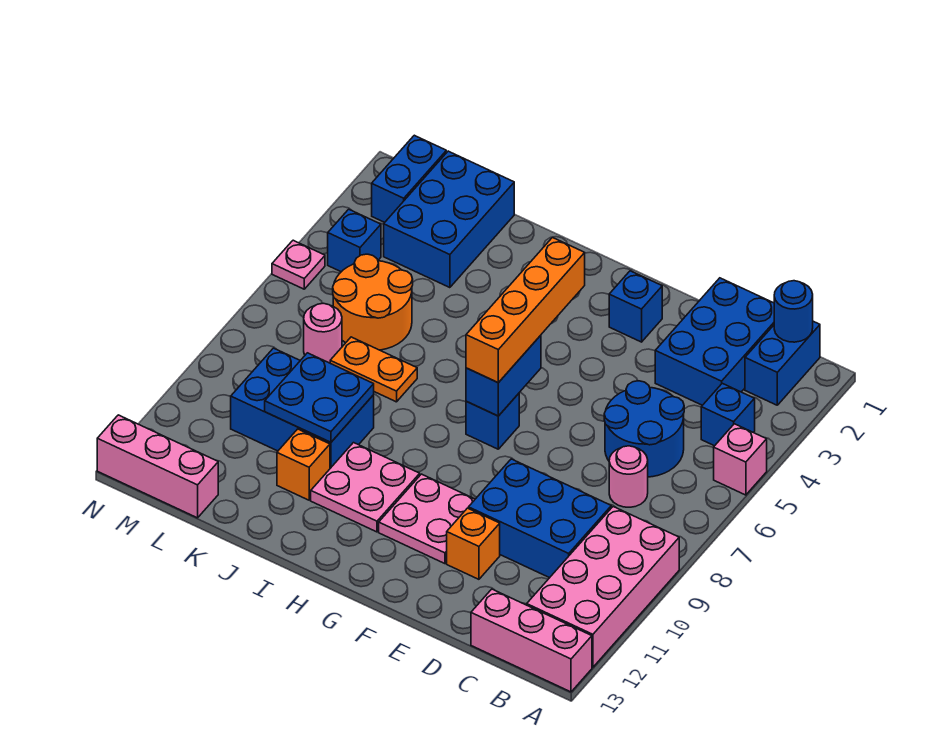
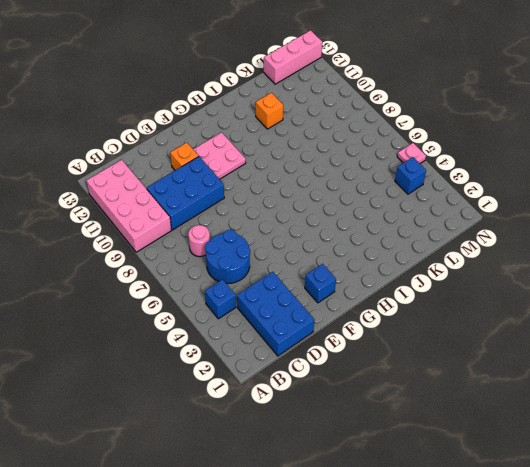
none -> pink brick A5 level 1
none -> pink brick A13:C13 level 1
none -> blue brick B1:B2 level 1

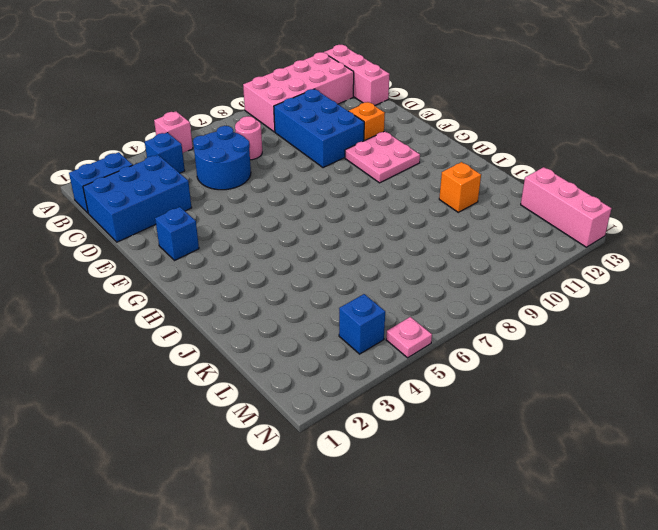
none -> blue brick G7 level 1
none -> pink plate H10:I11 level 1
none -> orange plate J7:K7 level 1

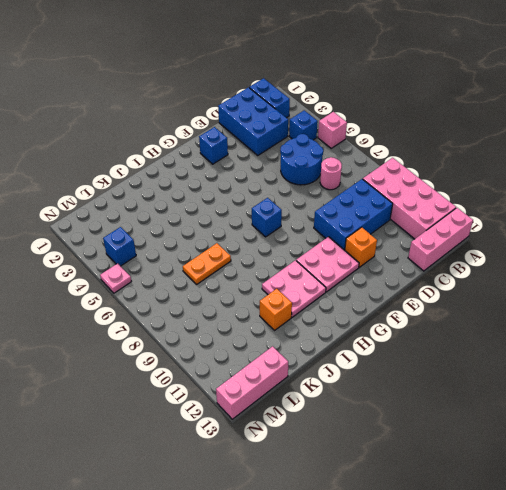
none -> blue brick J9:L10 level 1
none -> blue brick K1:L3 level 1
none -> orange round brick K5:L6 level 1

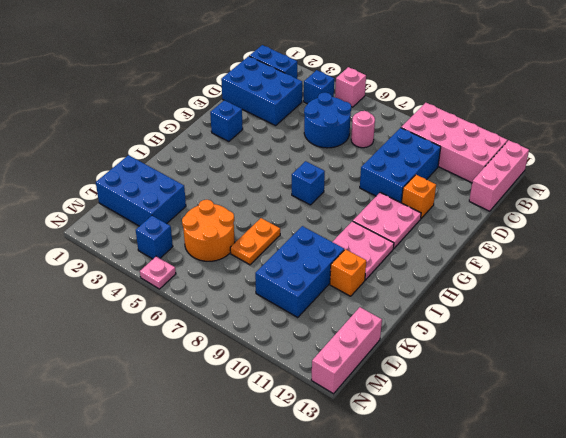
none -> pink round brick L7 level 1
none -> blue brick M1:M2 level 1
none -> blue round brick B1 level 2

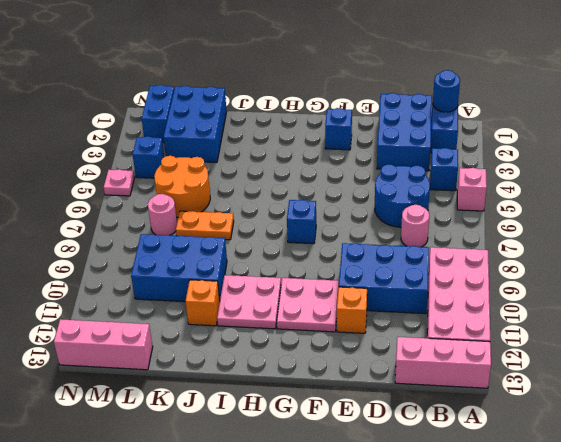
none -> blue brick G6:G7 level 2
none -> blue plate J9:K10 level 2
none -> orange brick G4:G7 level 3

